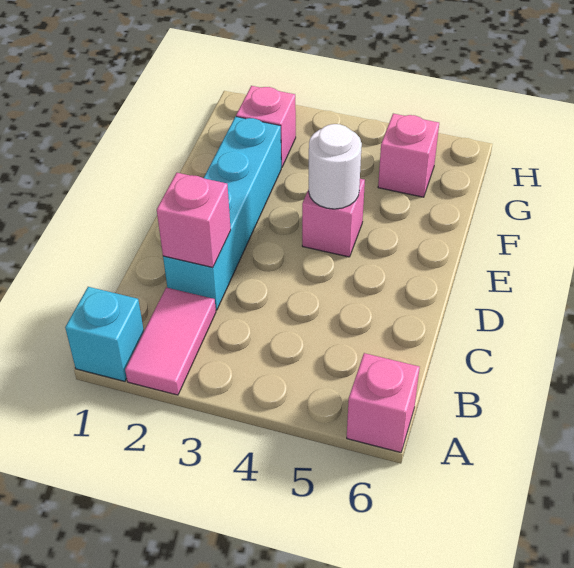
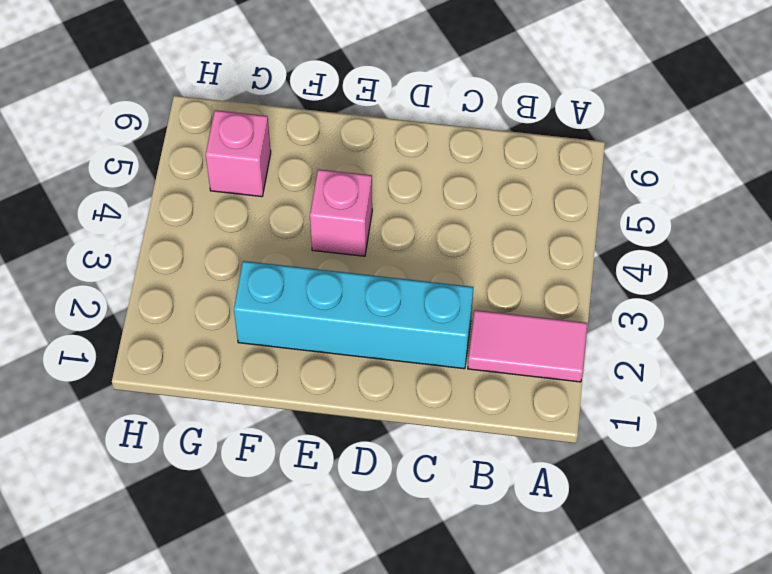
none -> cyan brick A1 level 1
none -> pink brick A6 level 1

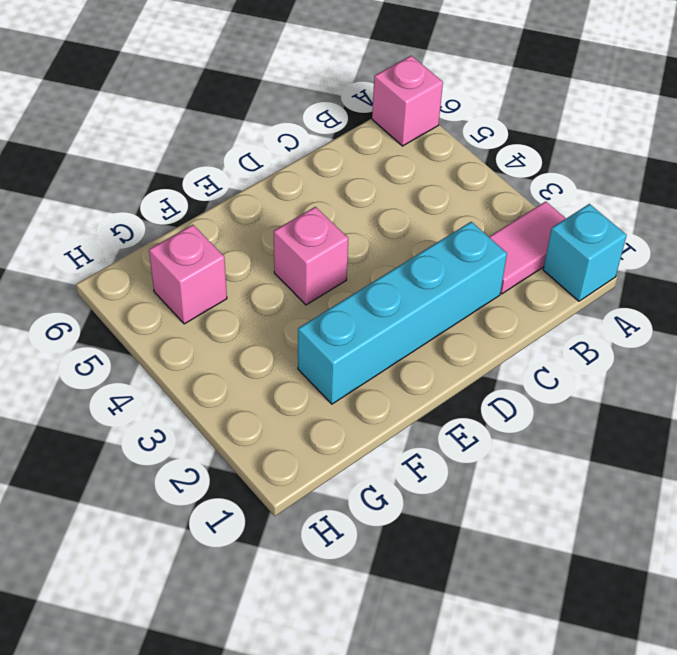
none -> pink brick G2 level 1
none -> pink brick C2 level 2

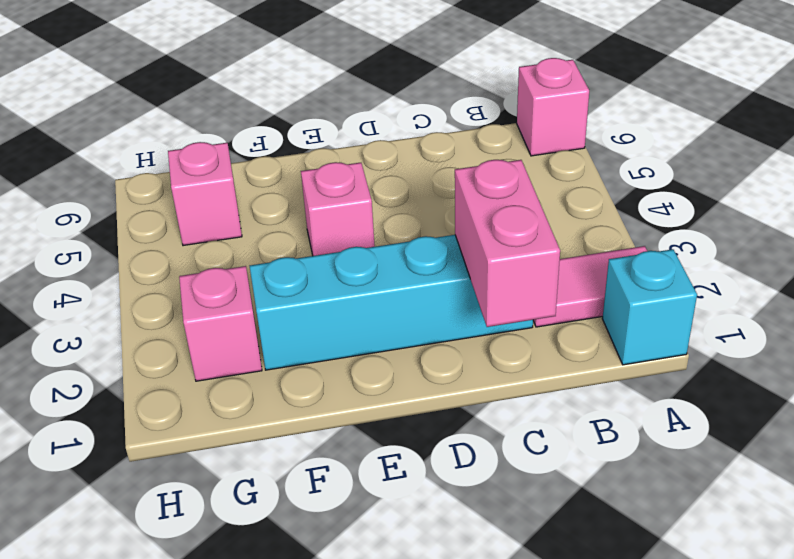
pink brick C1:C2 level 2 -> pink brick C2 level 2
none -> white round brick E4 level 2

